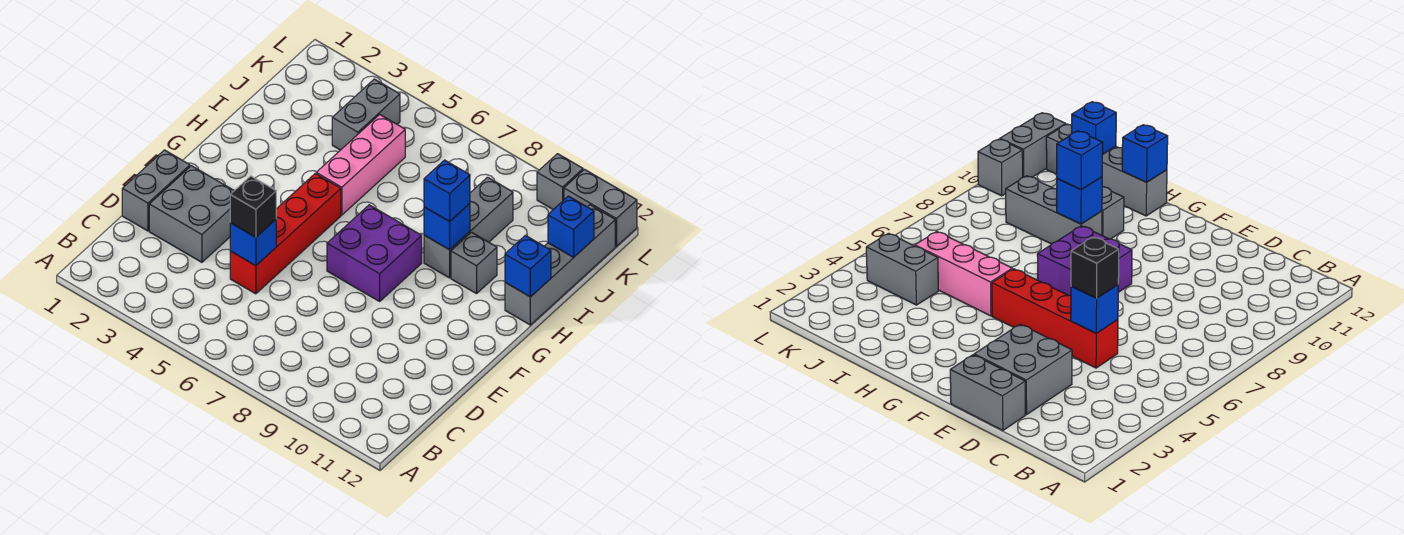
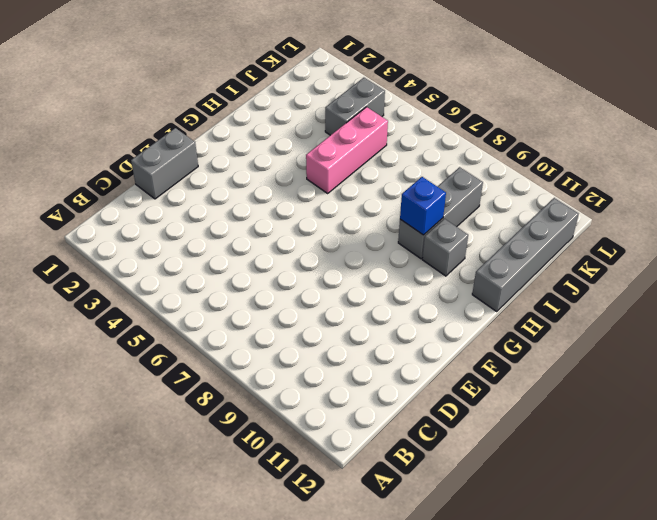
none -> grey brick D2:E3 level 1
none -> red brick D5:G5 level 1
none -> purple brick F7:G8 level 1

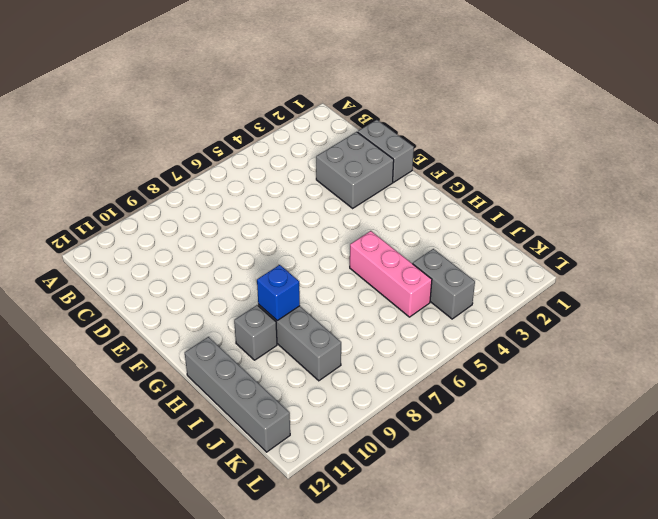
none -> red brick D5:G5 level 1
none -> purple brick F7:G8 level 1
none -> grey brick L10 level 1

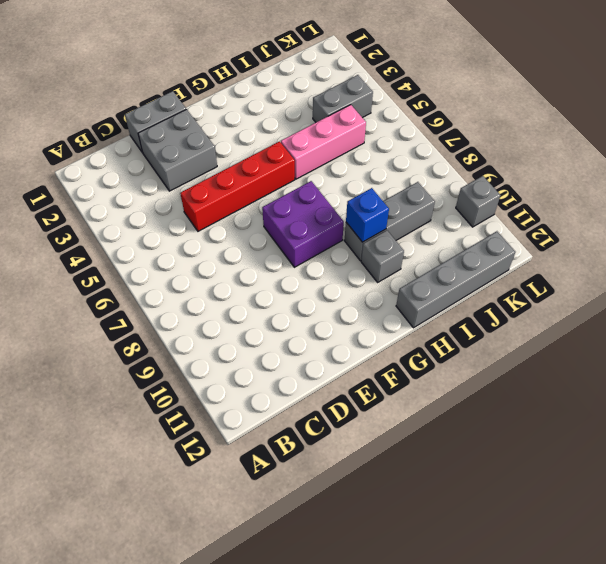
none -> grey brick L11:L12 level 1
none -> blue brick D5 level 2
none -> blue brick H12 level 2

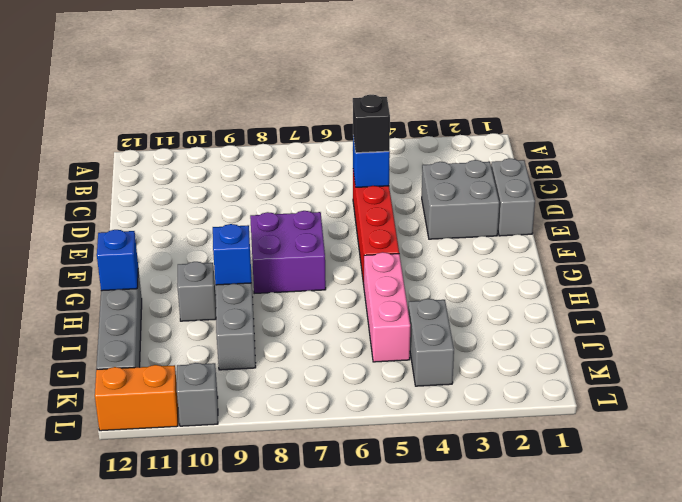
orange brick L11:L12 level 1 -> grey brick L11:L12 level 1
none -> blue brick J12 level 2
none -> blue brick H9 level 3

